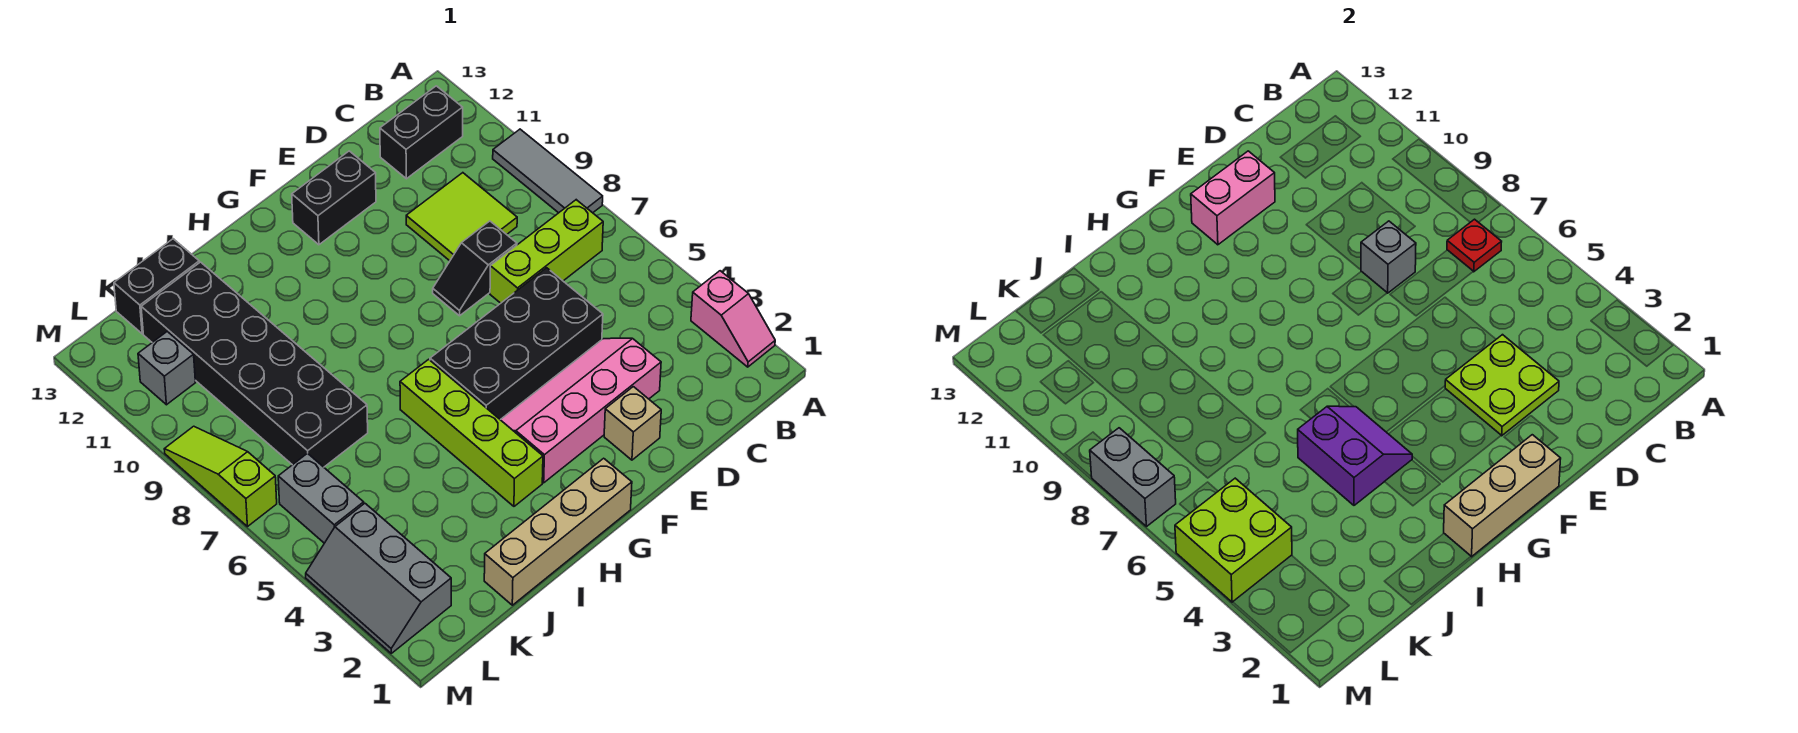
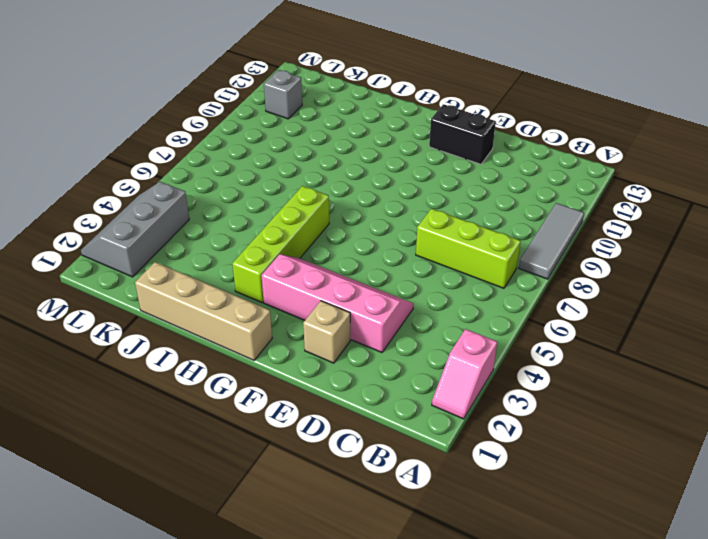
none -> black brick B12:C12 level 1
none -> lime tile C9:D10 level 1
none -> black brick D5:G6 level 1

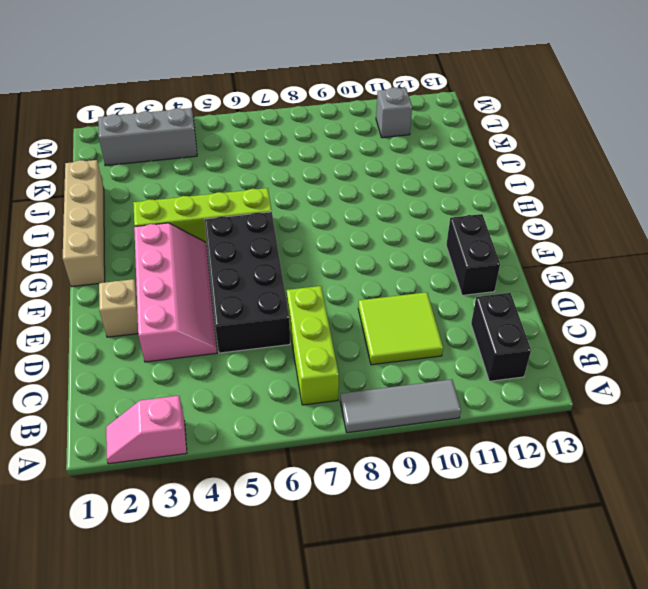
none -> black slope D8:E8 level 1 top D
none -> black brick J7:K12 level 1
none -> black brick J13:K13 level 1

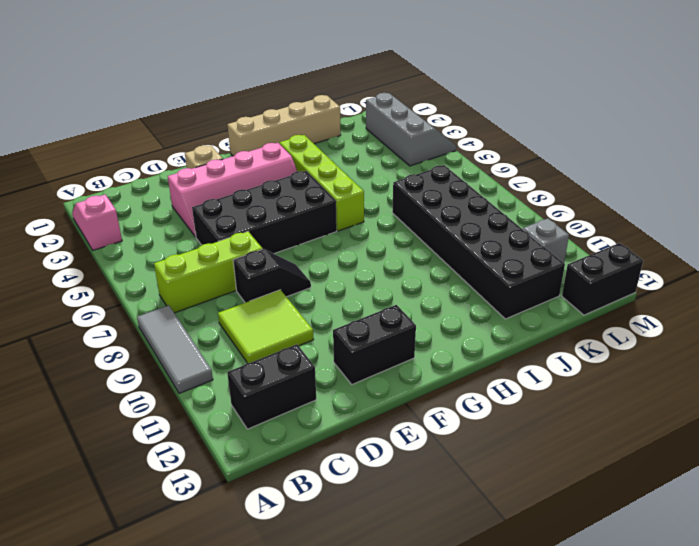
black brick L13:M13 level 1 -> black brick J13:K13 level 1
none -> grey brick L5:L6 level 1
none -> lime slope M7:M9 level 1 top 7
none -> red plate B7 level 2

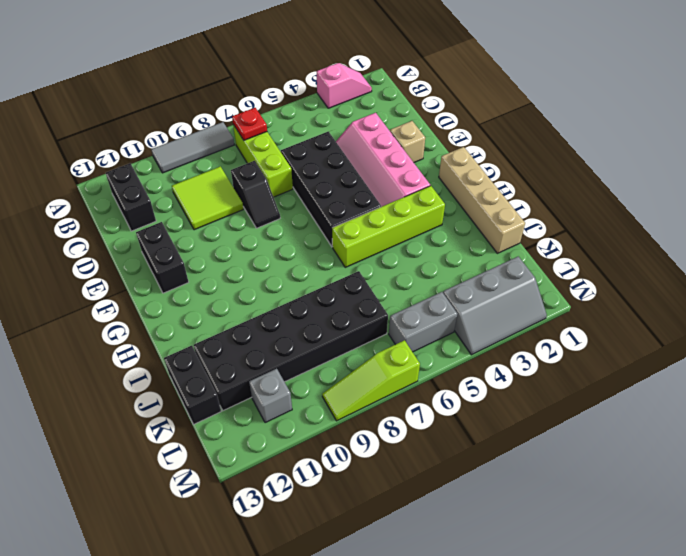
none -> lime plate D3:E4 level 2
none -> grey brick D8 level 2
none -> pink brick E12:F12 level 2

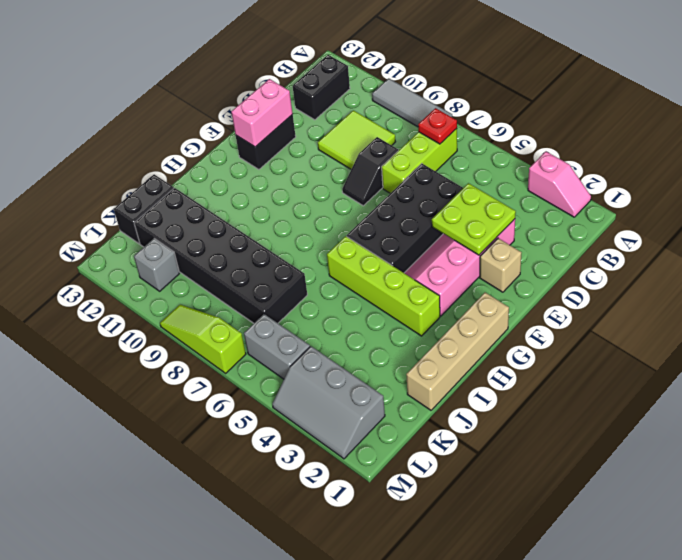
none -> grey brick D8 level 2
none -> tan brick F1:H1 level 2
none -> purple slope H4:I5 level 2 top I

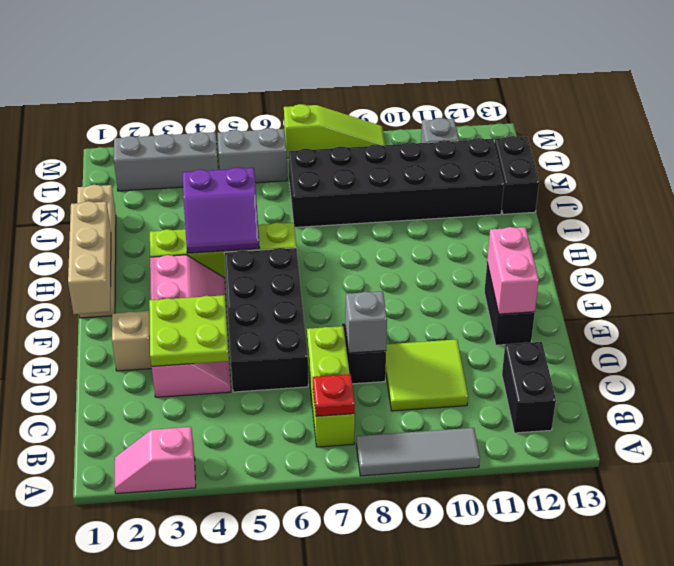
none -> lime brick L4:M5 level 2
none -> grey brick M7:M8 level 2

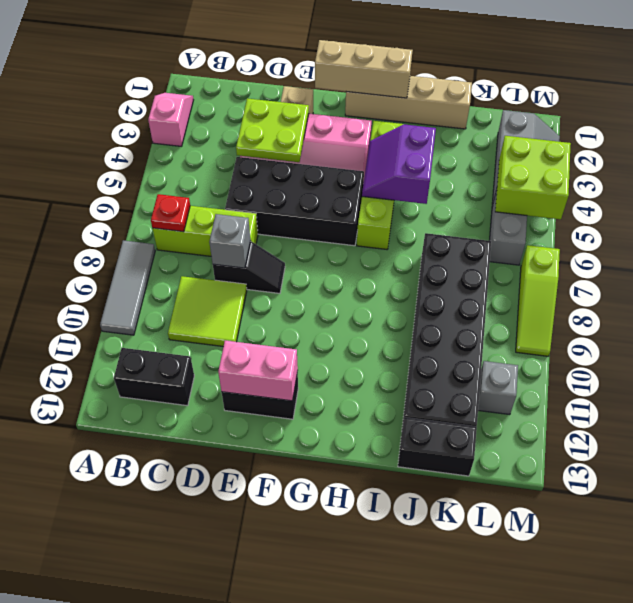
none -> grey brick M7:M8 level 2

